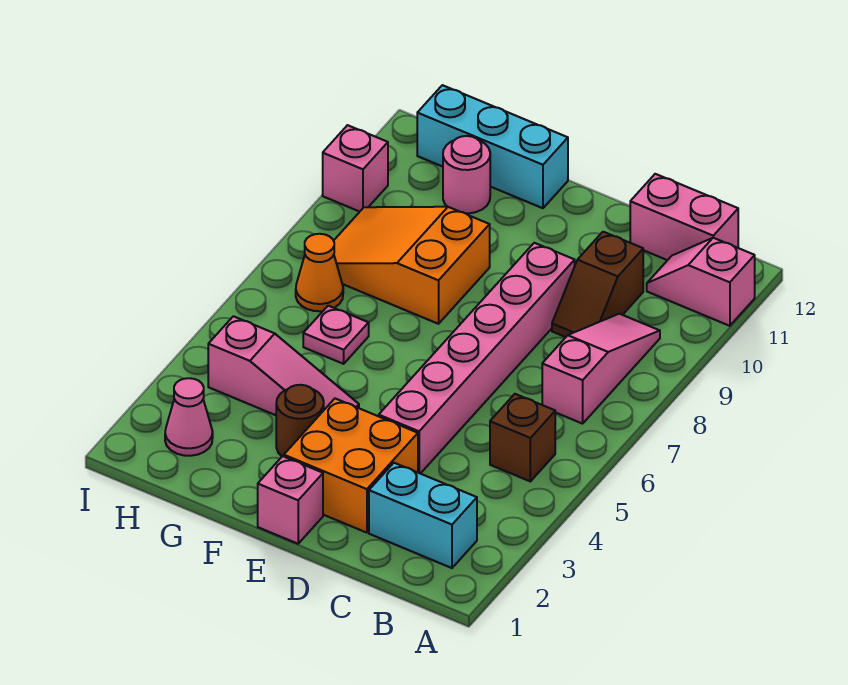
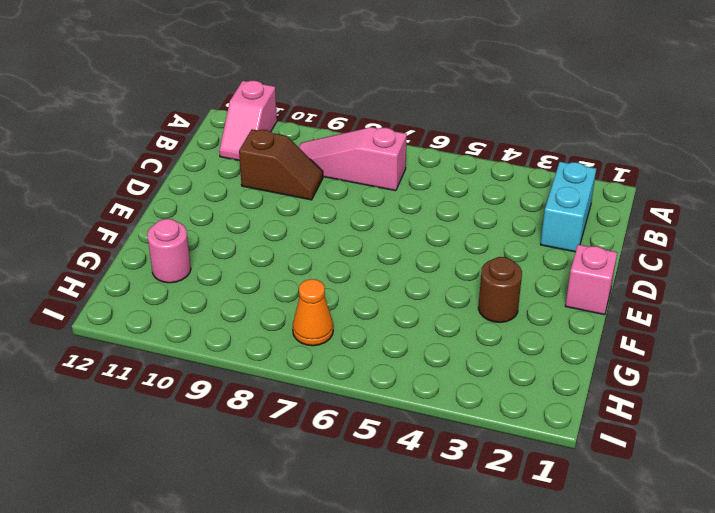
none -> brown brick B5 level 1
none -> pink brick B12:C12 level 1
none -> orange brick D2:E3 level 1

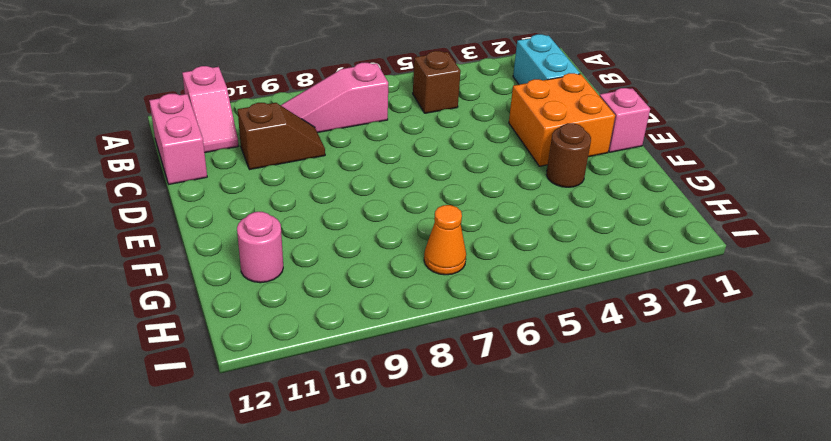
none -> pink brick D4:D9 level 1
none -> pink slope F4:H4 level 1 top H
none -> orange slope F8:H9 level 1 top F

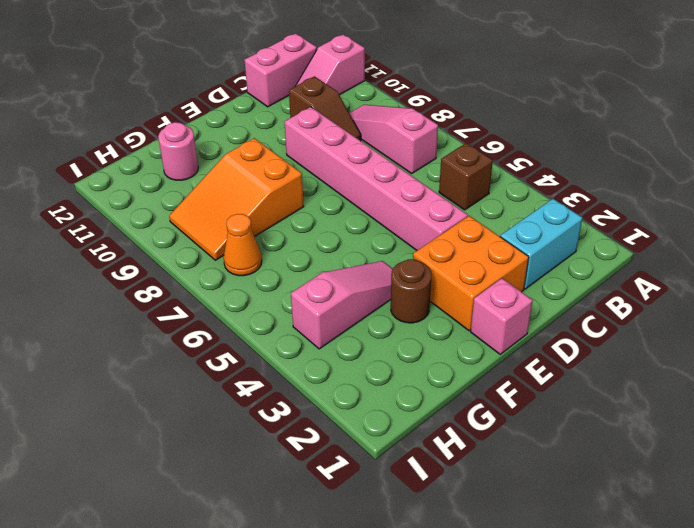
none -> cyan brick F12:H12 level 1
none -> pink plate G6 level 1
none -> pink cone H2 level 1

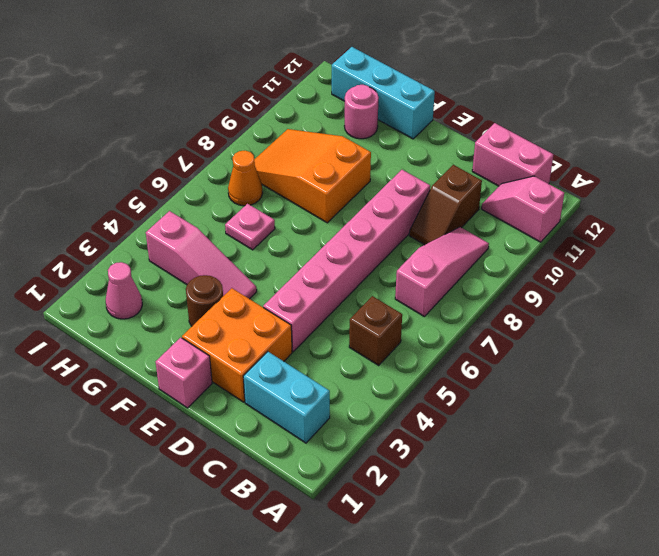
none -> pink brick I10 level 1

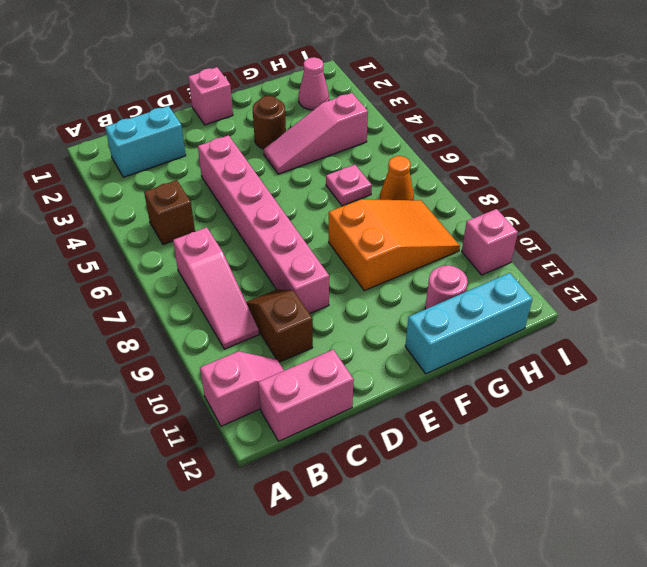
none -> orange brick D2:E3 level 1

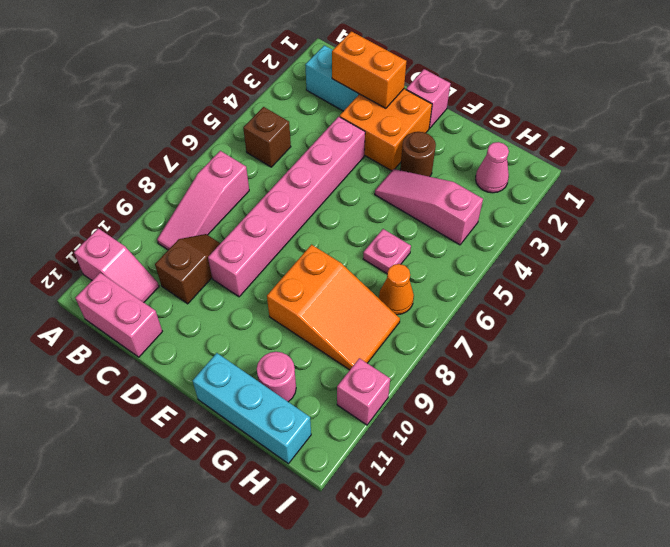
orange brick C2:D2 level 2 -> none

